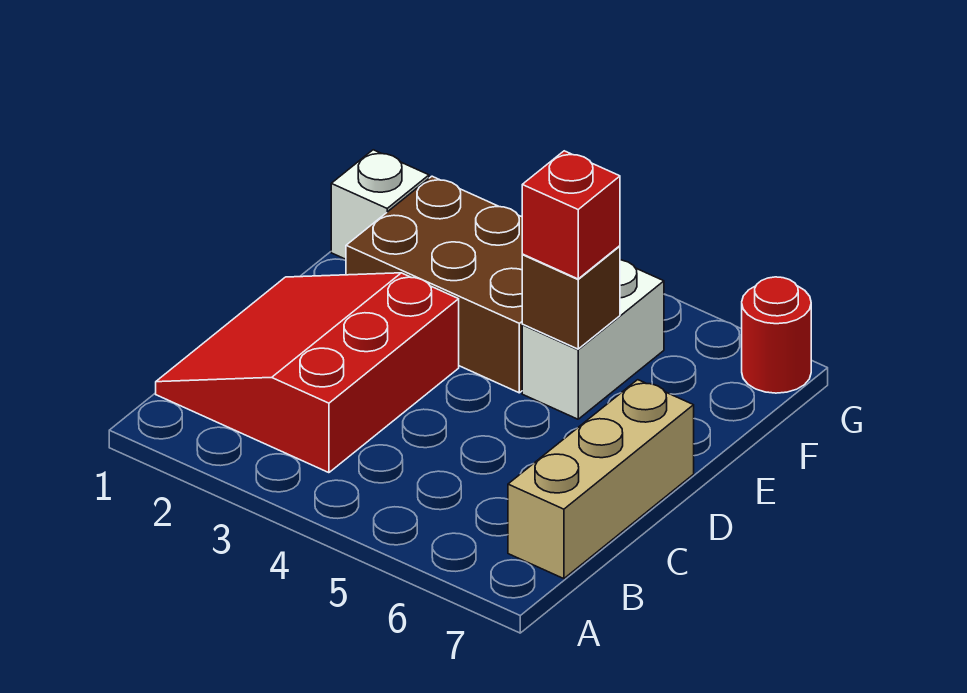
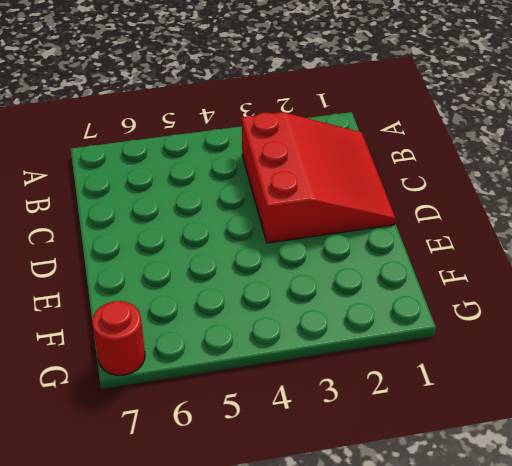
none -> tan brick B7:D7 level 1
none -> brown brick E2:F4 level 1

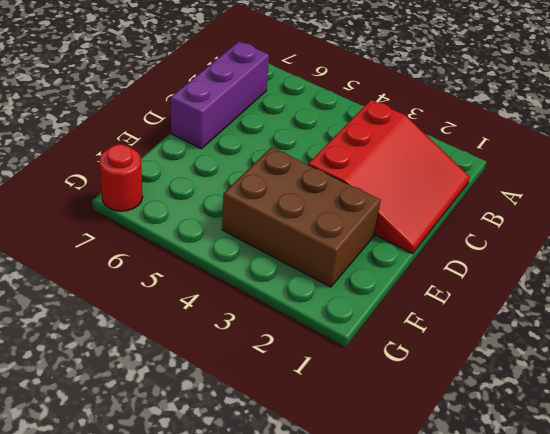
purple brick B7:D7 level 1 -> tan brick B7:D7 level 1
none -> white brick E5:F5 level 1
none -> white brick F1 level 1

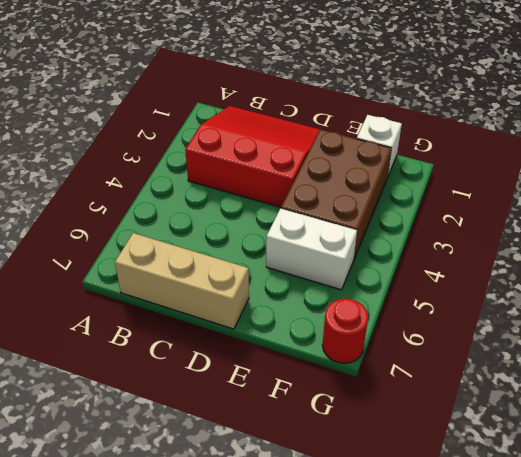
none -> brown brick E5 level 2
none -> red brick E5 level 3

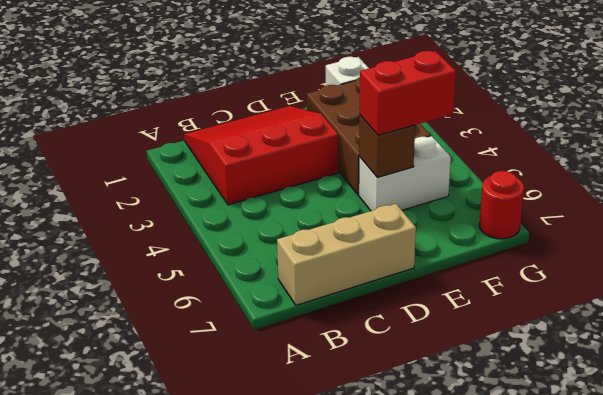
red brick E5:F5 level 3 -> red brick E5 level 3

